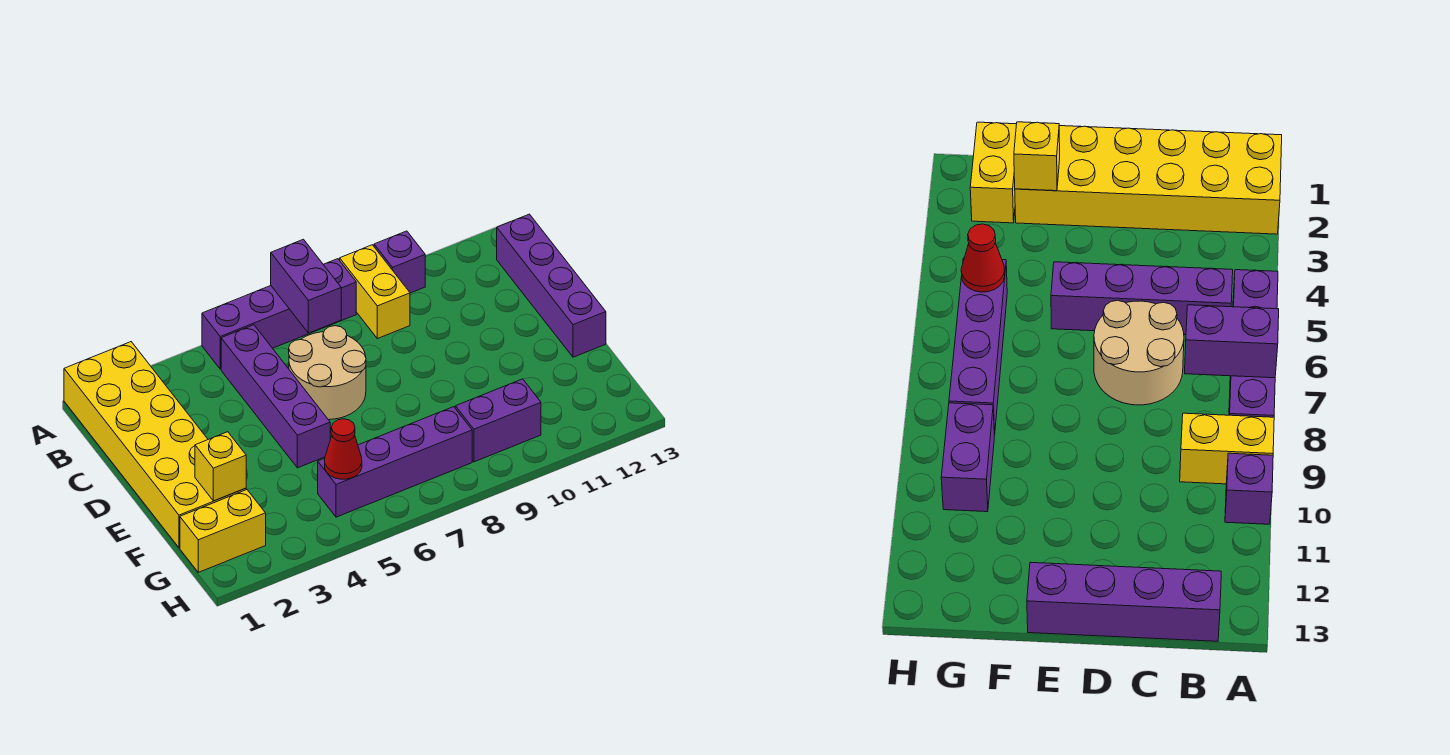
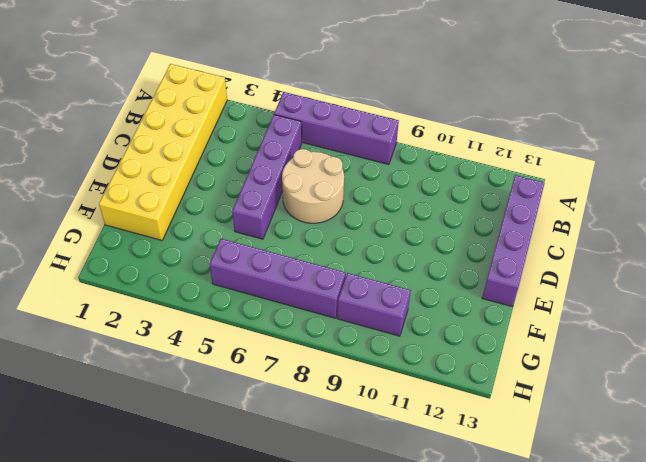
none -> yellow brick A9:B9 level 1
none -> purple brick A10 level 1
none -> yellow brick G1:G2 level 1

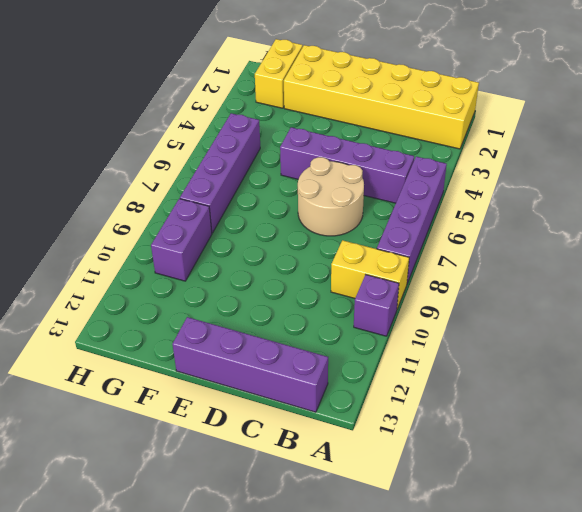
none -> purple brick A7:B7 level 2
none -> yellow brick F2 level 2
none -> red cone G5 level 2

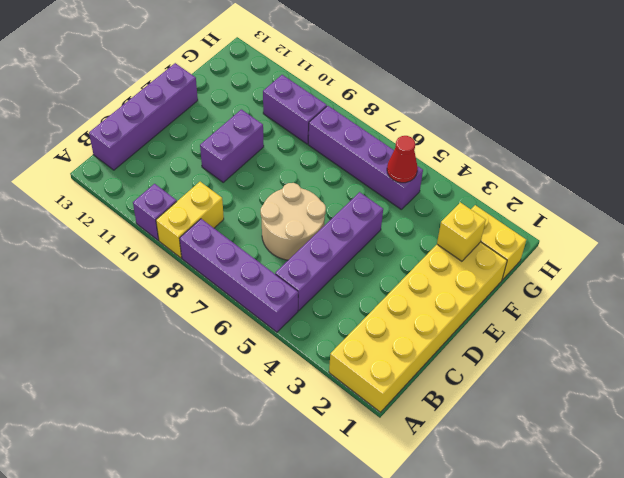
purple brick D10:E10 level 1 -> purple brick A7:B7 level 2

